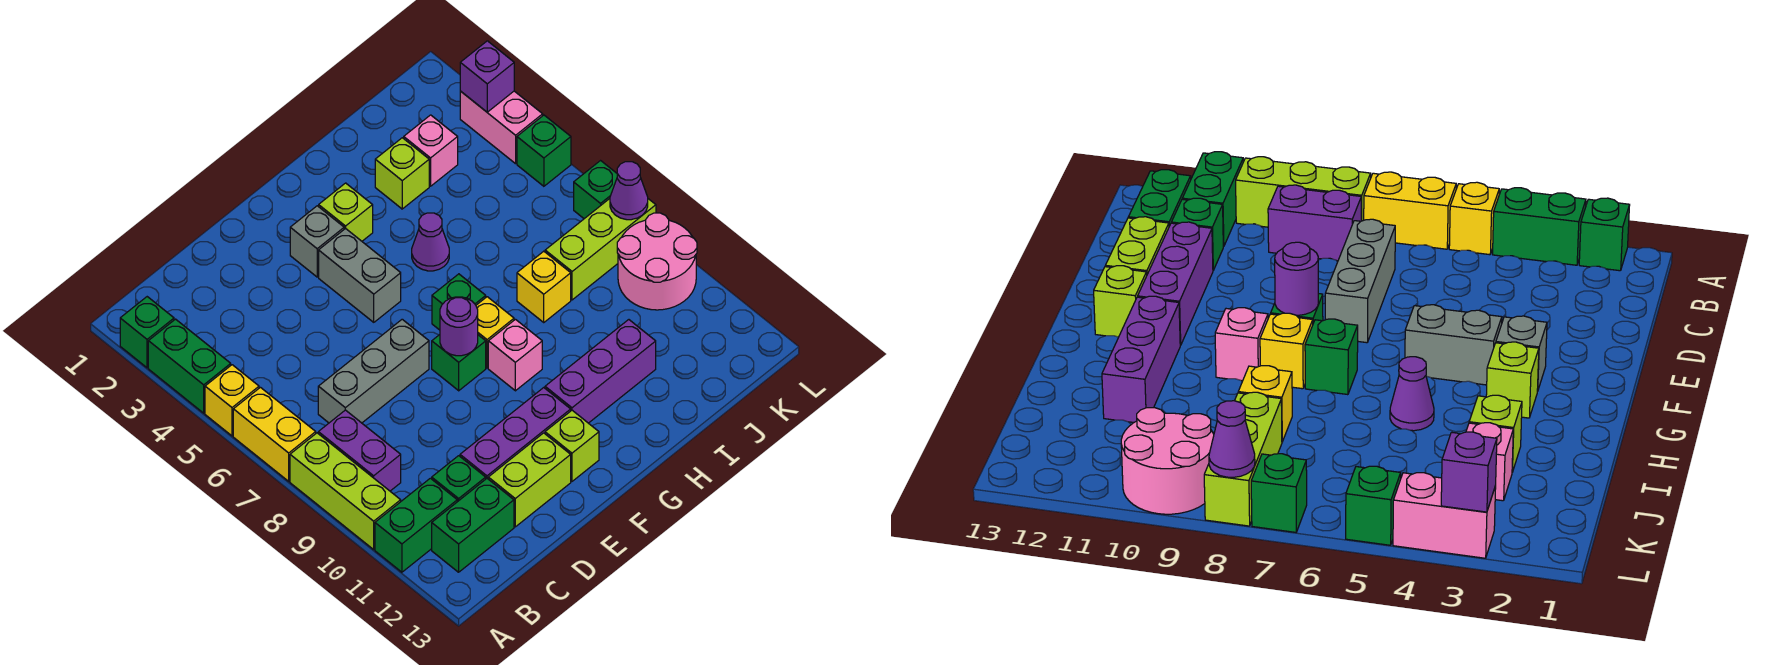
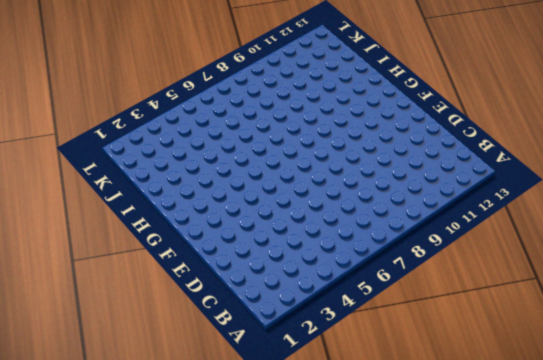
none -> green brick A2 level 1
none -> green brick A3:A4 level 1
none -> yellow brick A5 level 1
none -> yellow brick A6:A7 level 1

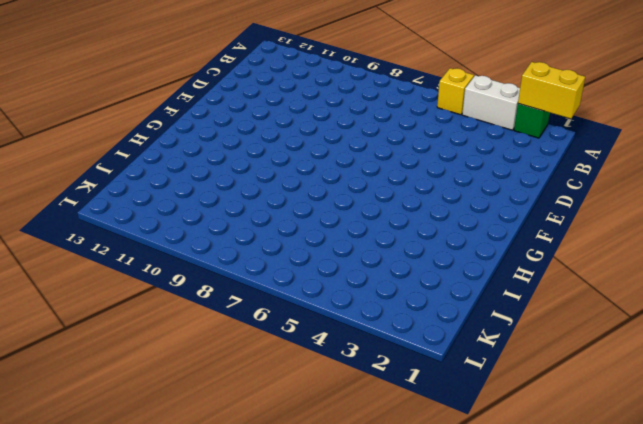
yellow brick A1:A2 level 2 -> yellow brick A6:A7 level 1
white brick A3:A4 level 1 -> green brick A3:A4 level 1
none -> lime brick A8:A10 level 1
none -> green brick A11:B11 level 1
none -> purple brick B8:B9 level 1
none -> green brick B12:C12 level 1

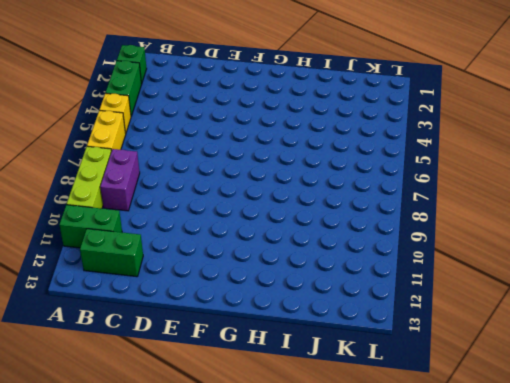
none -> grey brick C7:E7 level 1
none -> green brick C11 level 1
none -> purple brick D11:F11 level 1
none -> lime brick D12:E12 level 1

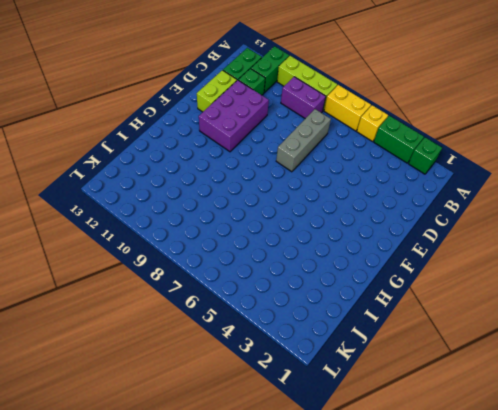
purple brick D10:F11 level 1 -> purple brick D11:F11 level 1
none -> grey brick F3 level 1
none -> grey brick F4:F5 level 1
none -> green brick F8 level 1
none -> lime brick F12 level 1

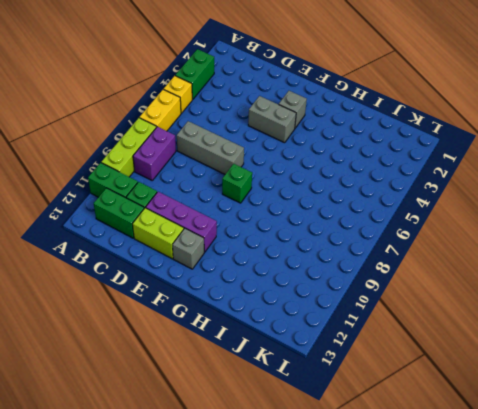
grey brick E4:F4 level 1 -> grey brick F4:F5 level 1
grey brick F12 level 1 -> lime brick F12 level 1
none -> green brick A2 level 1
none -> lime brick G3 level 1
none -> green brick G7 level 1
none -> yellow brick G8 level 1

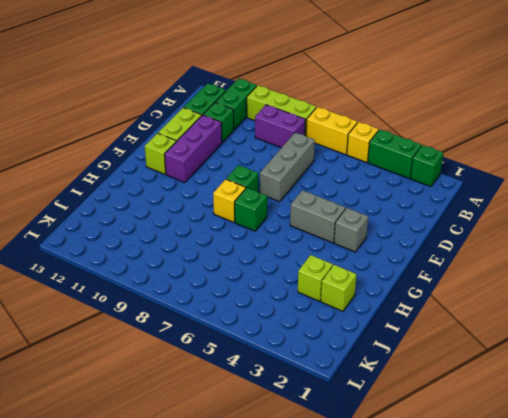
lime brick I2 level 1 -> lime brick G3 level 1
none -> pink brick G9 level 1
none -> purple brick G11:I11 level 1
none -> purple cone H5 level 1
none -> yellow brick I8 level 1

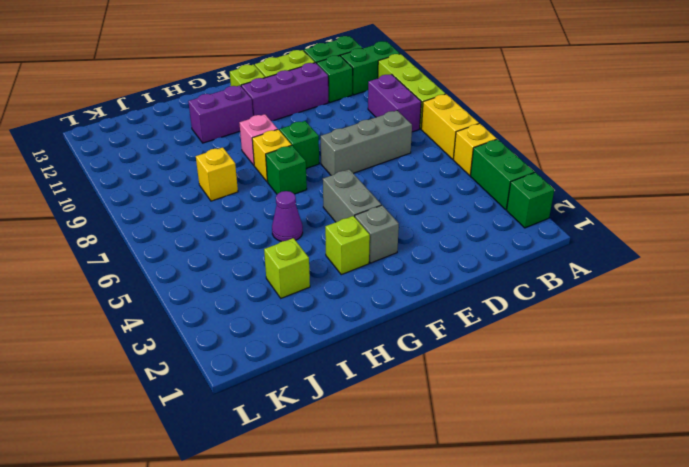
purple brick G11:H11 level 1 -> purple brick G11:I11 level 1
none -> pink brick J3 level 1
none -> lime brick J8:L8 level 1
none -> pink round brick K9:L10 level 1
none -> pink brick L3:L4 level 1

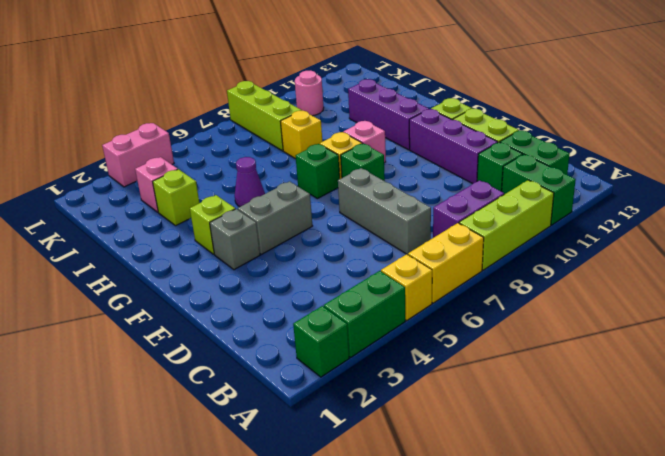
pink round brick K10 level 1 -> pink round brick K9:L10 level 1
none -> green brick L5 level 1
none -> green brick L7 level 1
none -> purple round brick F8 level 2
none -> purple brick L3 level 2

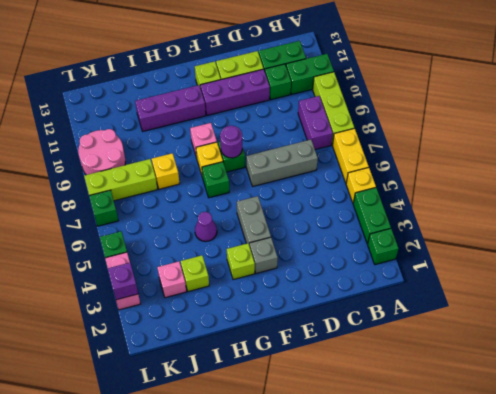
none -> purple cone L8 level 2

